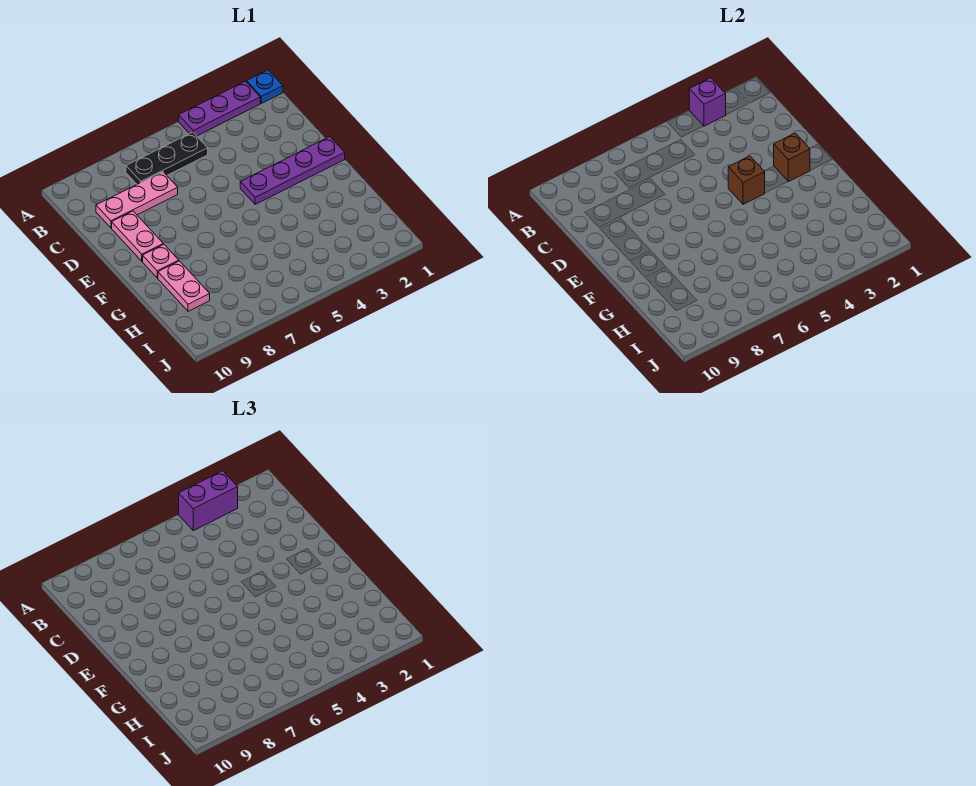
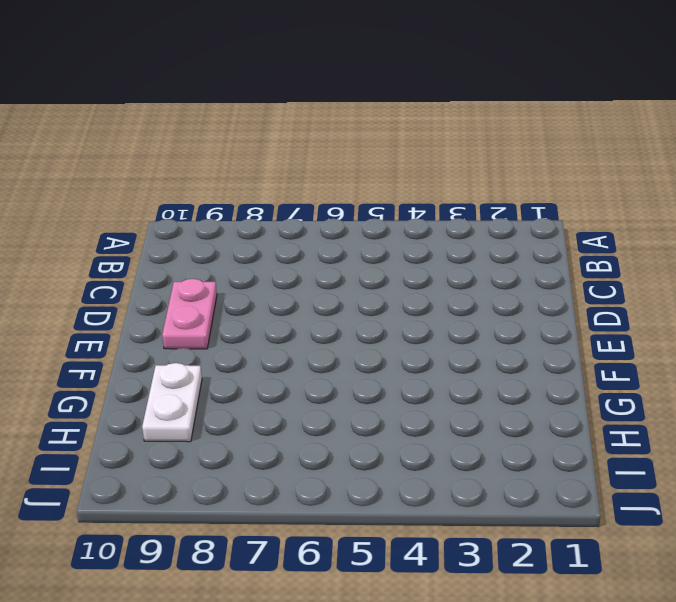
white plate G9:H9 level 1 -> pink plate G9:H9 level 1
none -> blue plate A1 level 1
none -> purple plate A2:A4 level 1
none -> black plate B5:B7 level 1

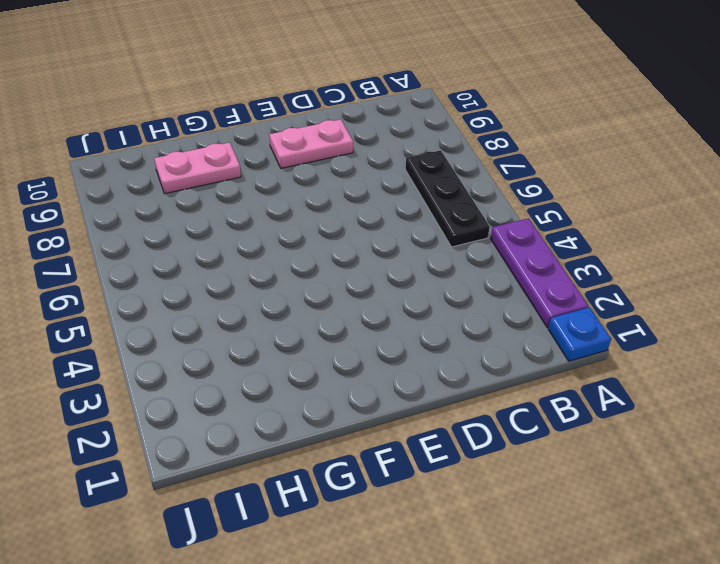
none -> pink plate C7:C9 level 1
none -> purple plate E1:E4 level 1
none -> pink plate F9 level 1

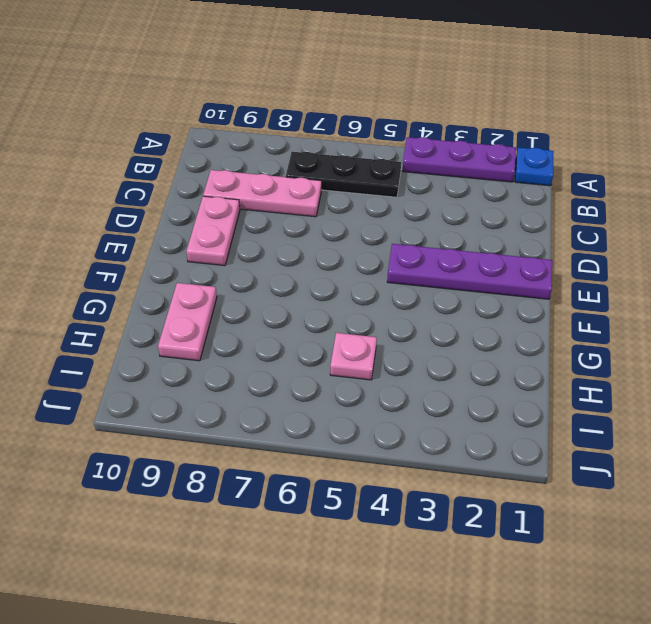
pink plate H5 level 1 -> pink plate F9 level 1
none -> purple brick A3 level 2
none -> brown brick E2 level 2
none -> brown brick E4 level 2

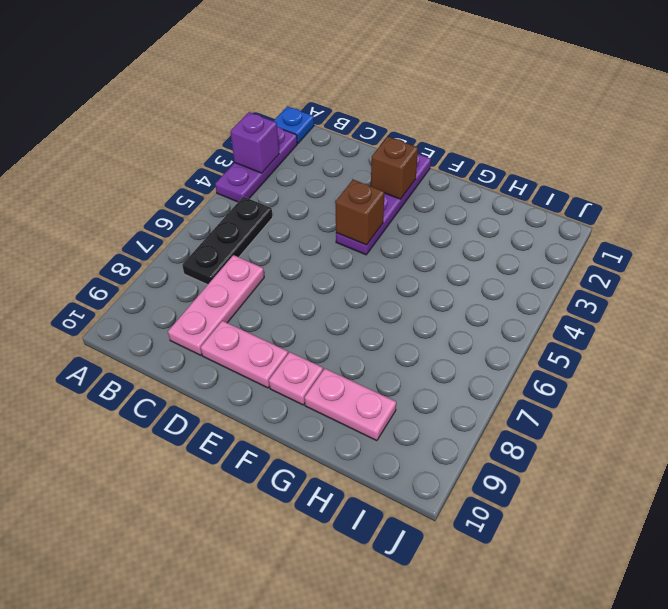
none -> purple brick A3:A4 level 3

